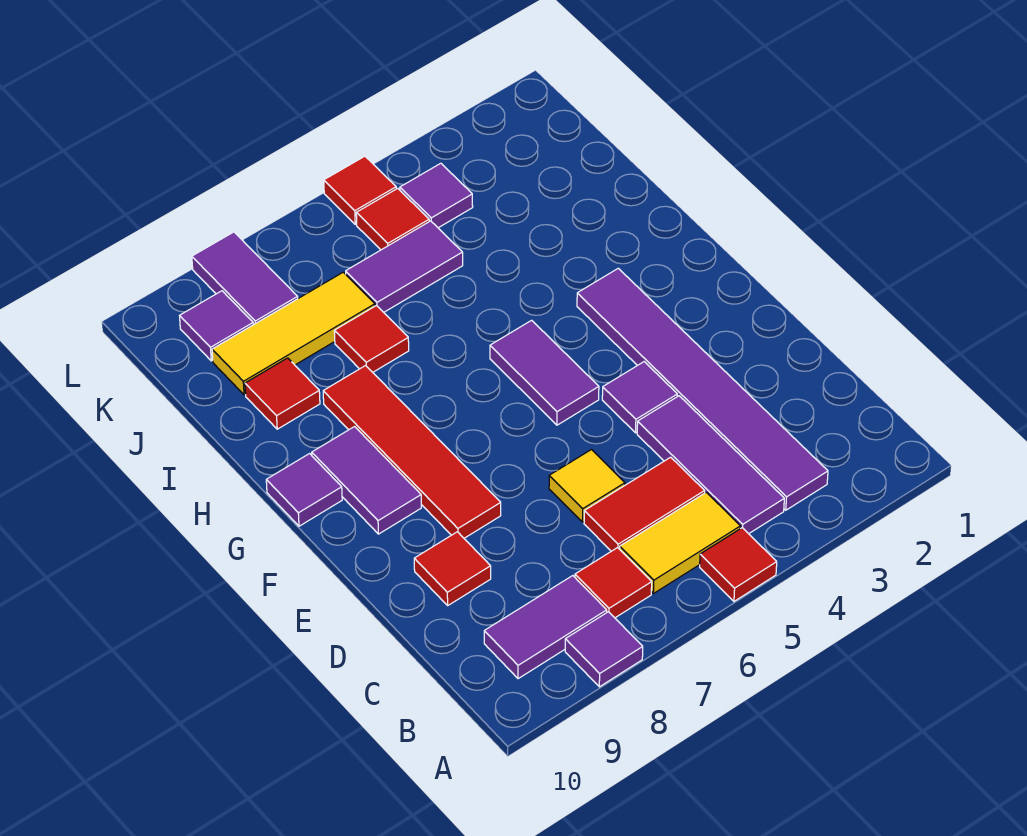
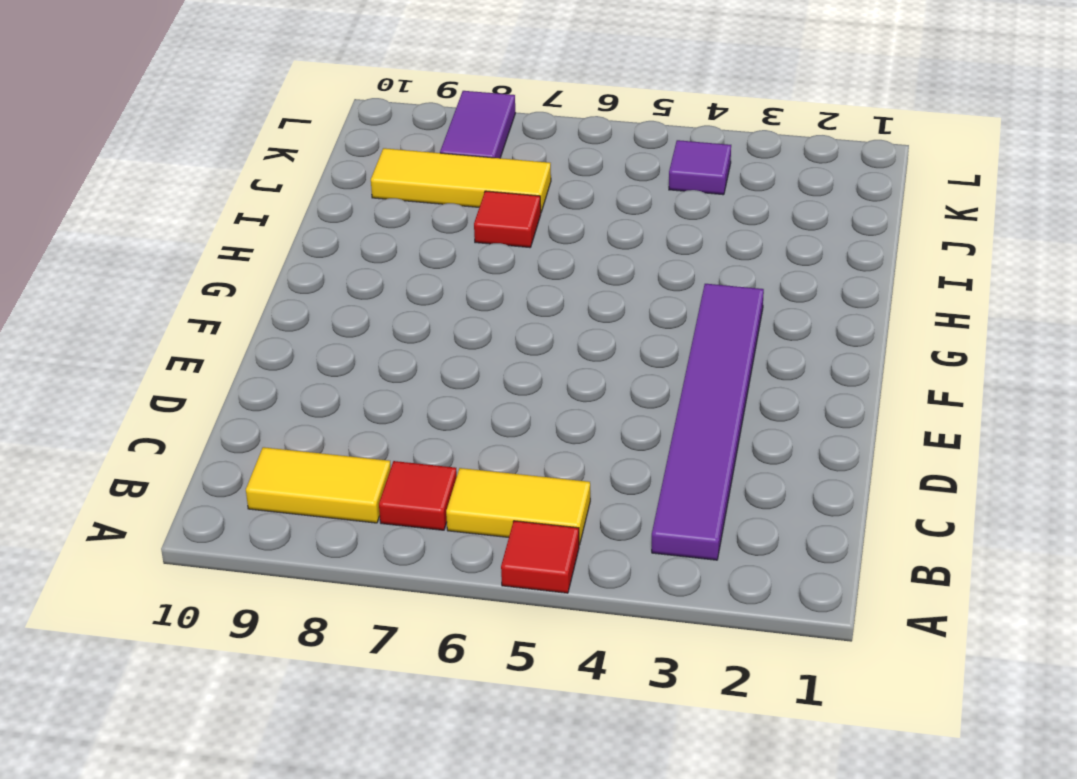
yellow tile B8:B9 level 1 -> purple tile B8:B9 level 1
none -> purple tile A8 level 1
none -> purple tile B4:D4 level 1
none -> red tile C5:C6 level 1

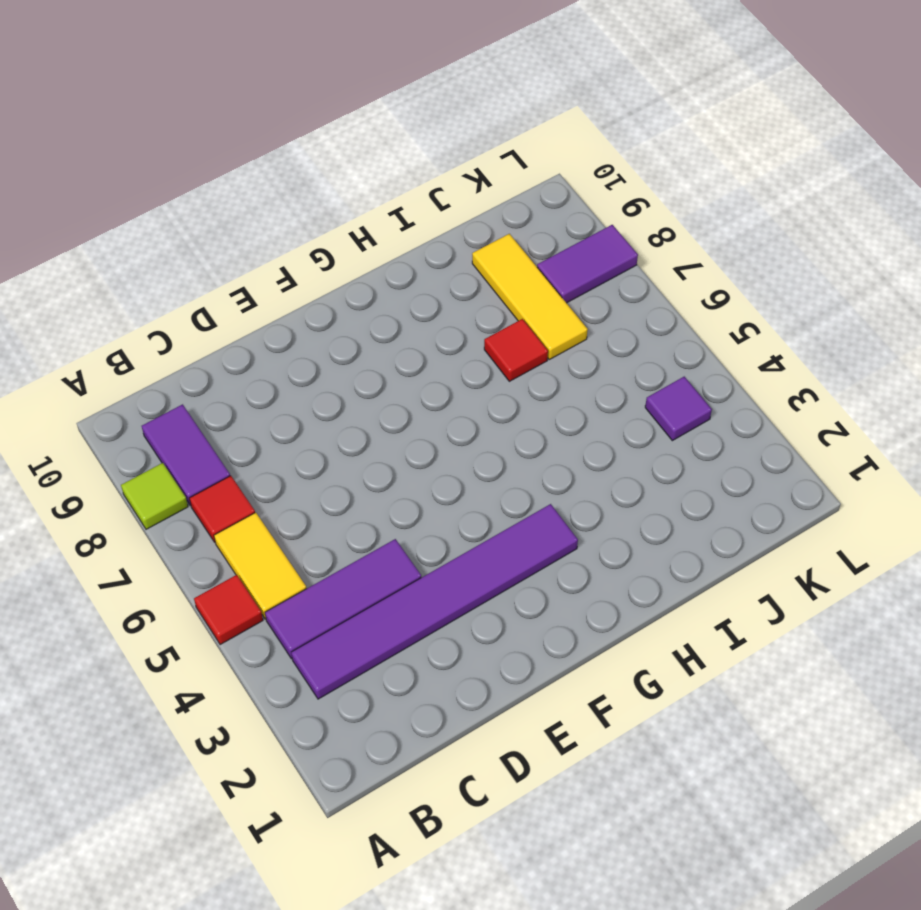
lime tile A8 level 1 -> purple tile A8 level 1
none -> red tile C5:C6 level 1
none -> yellow tile D6 level 1
none -> red tile D9 level 1

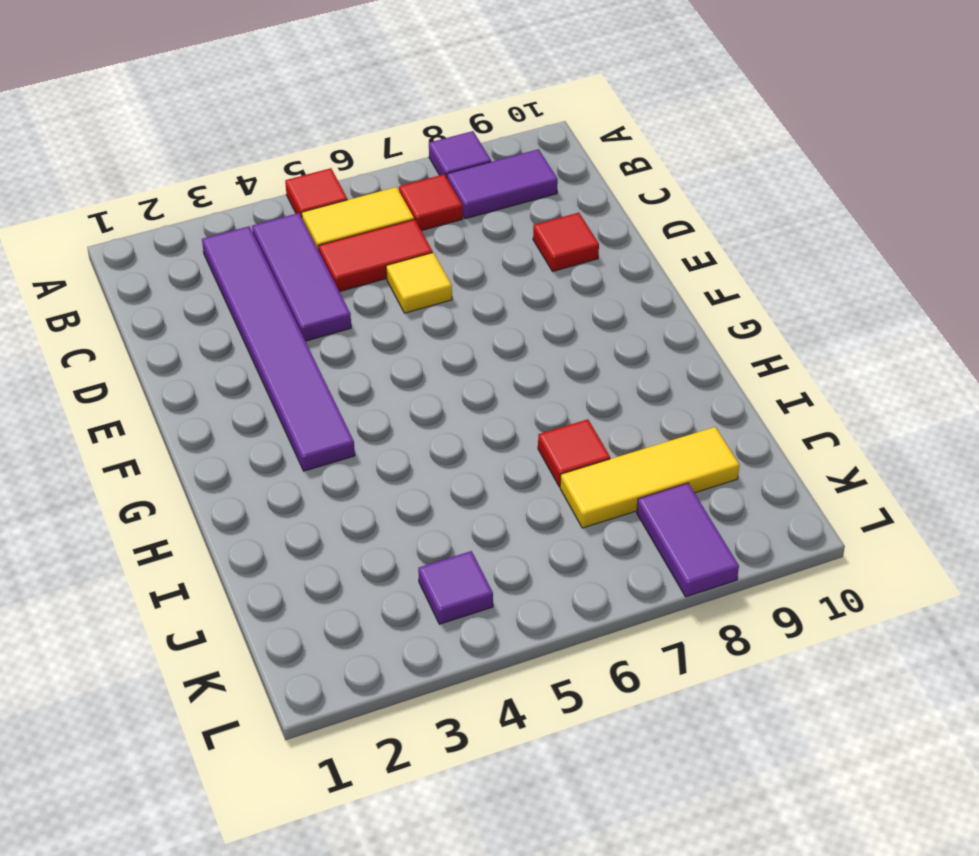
none -> purple tile E4 level 1
none -> red tile E8:H8 level 1
none -> purple tile F5:G5 level 1

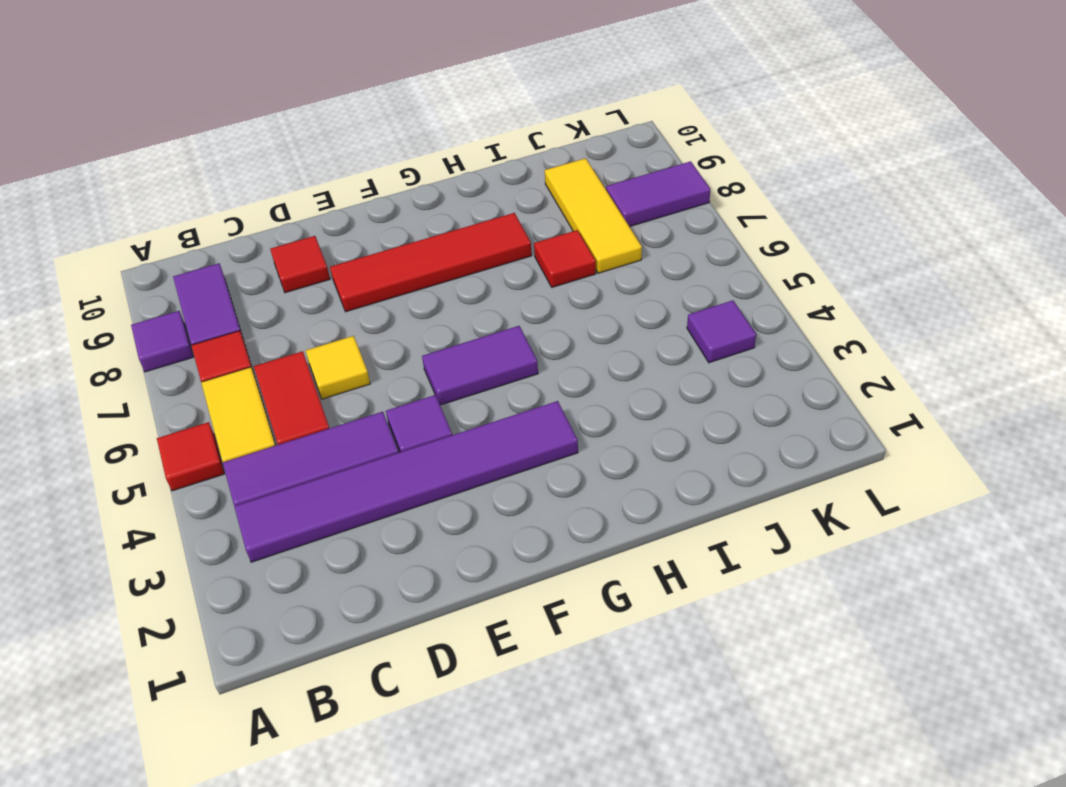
none -> purple tile F9:G9 level 1
none -> purple tile G10 level 1
none -> red tile I9 level 1

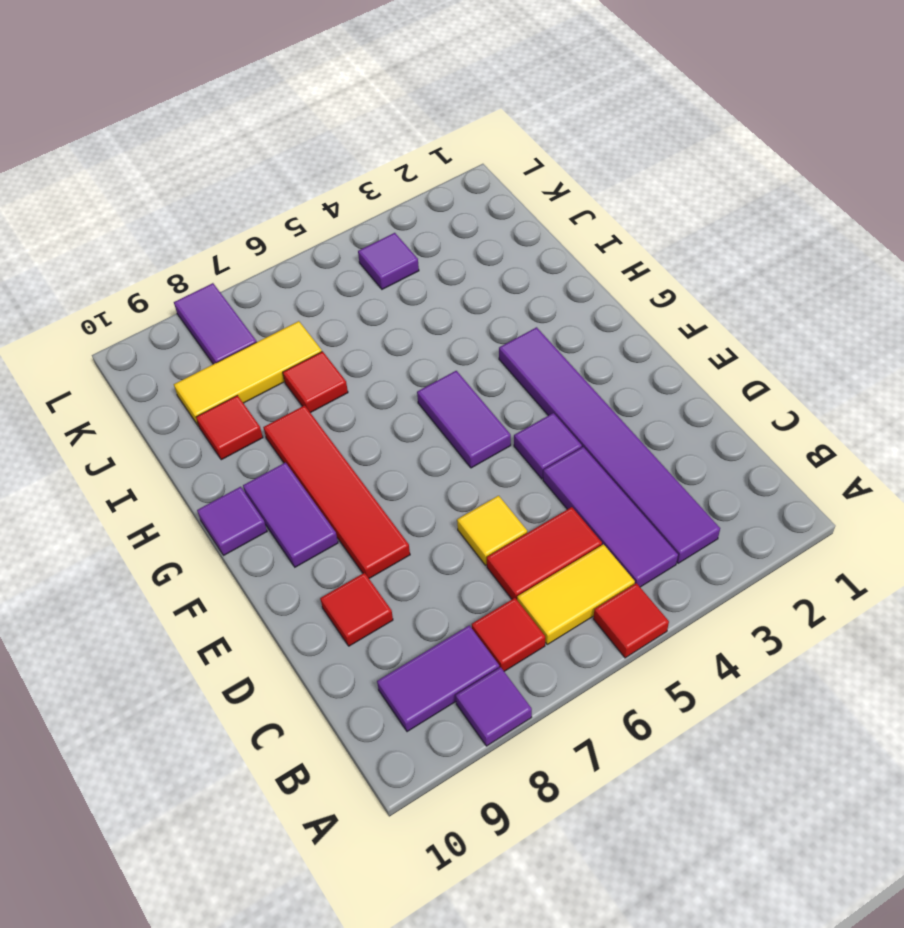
none -> purple tile J5:J6 level 1
none -> red tile K5 level 1
none -> purple tile K9 level 1

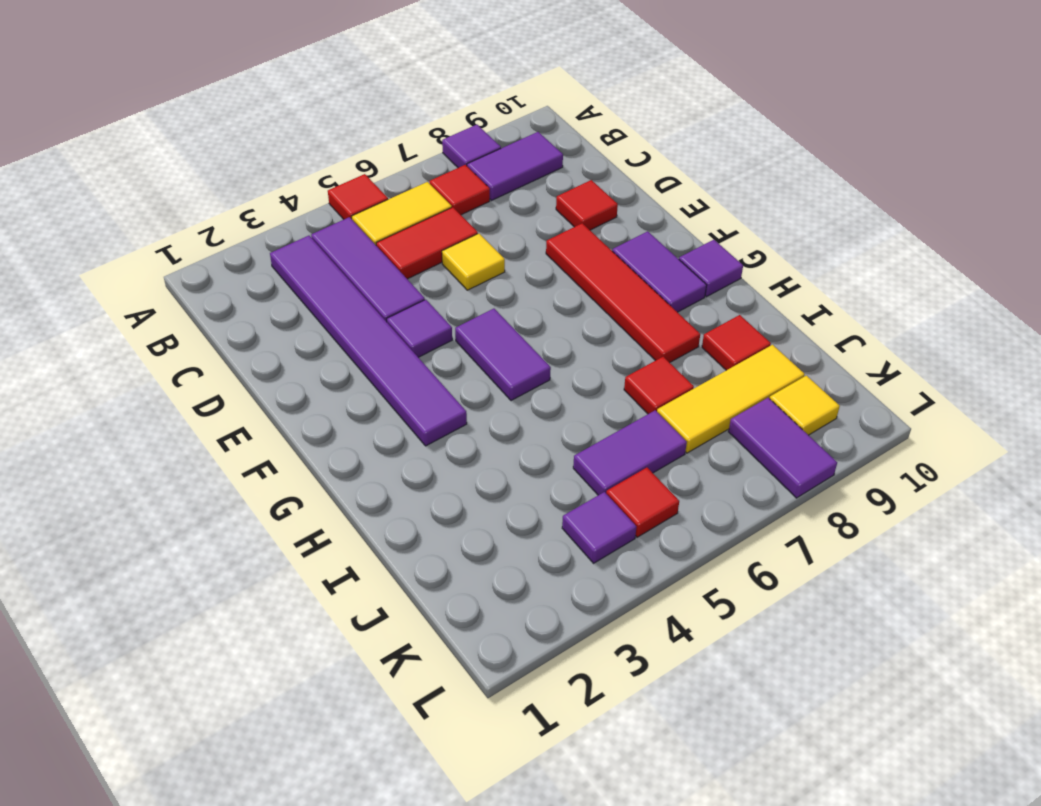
yellow tile K9 level 1 -> purple tile K9 level 1
none -> red tile L5 level 1

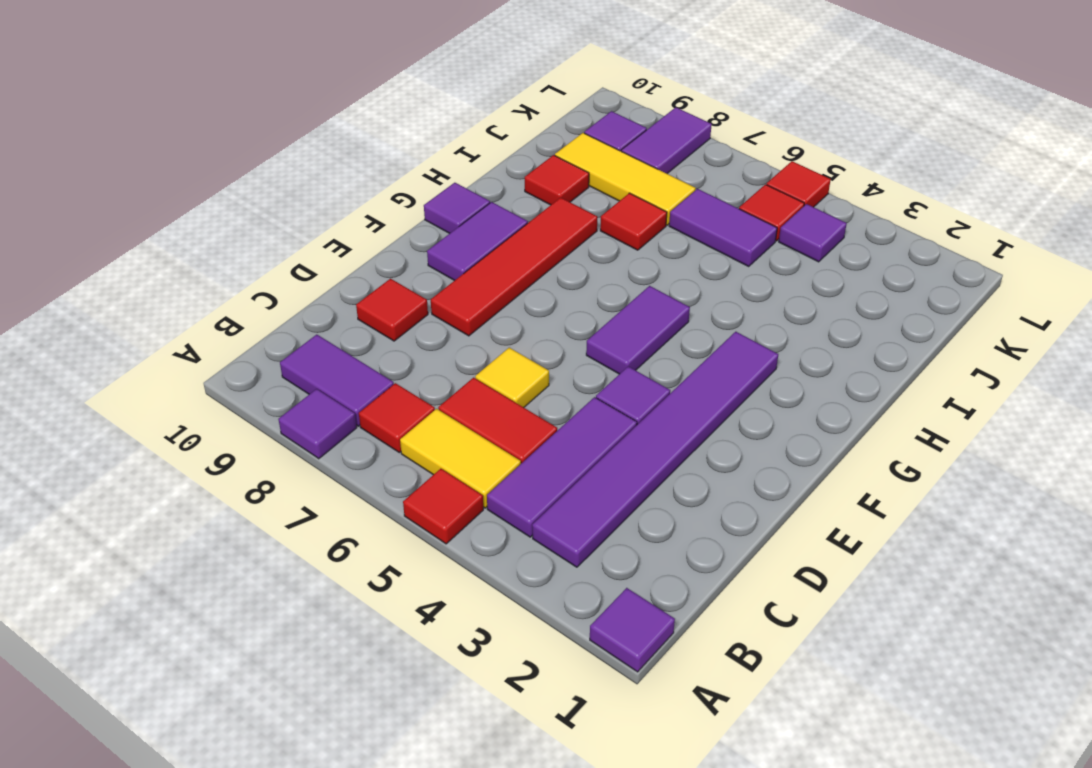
purple tile A1 level 1 -> none

